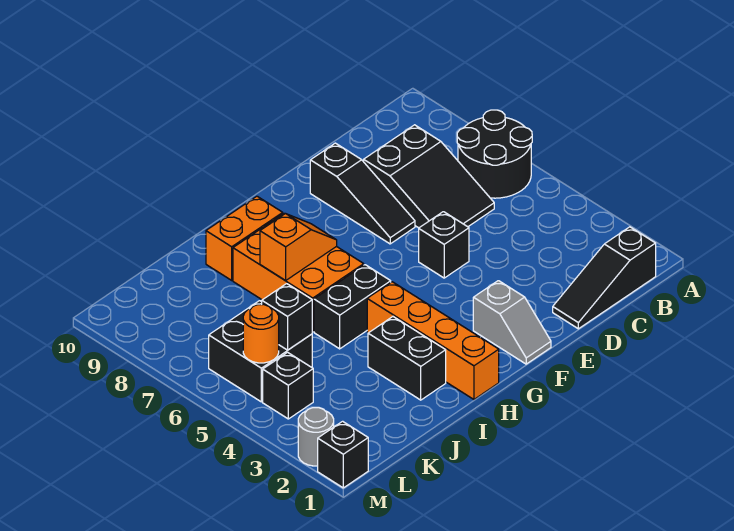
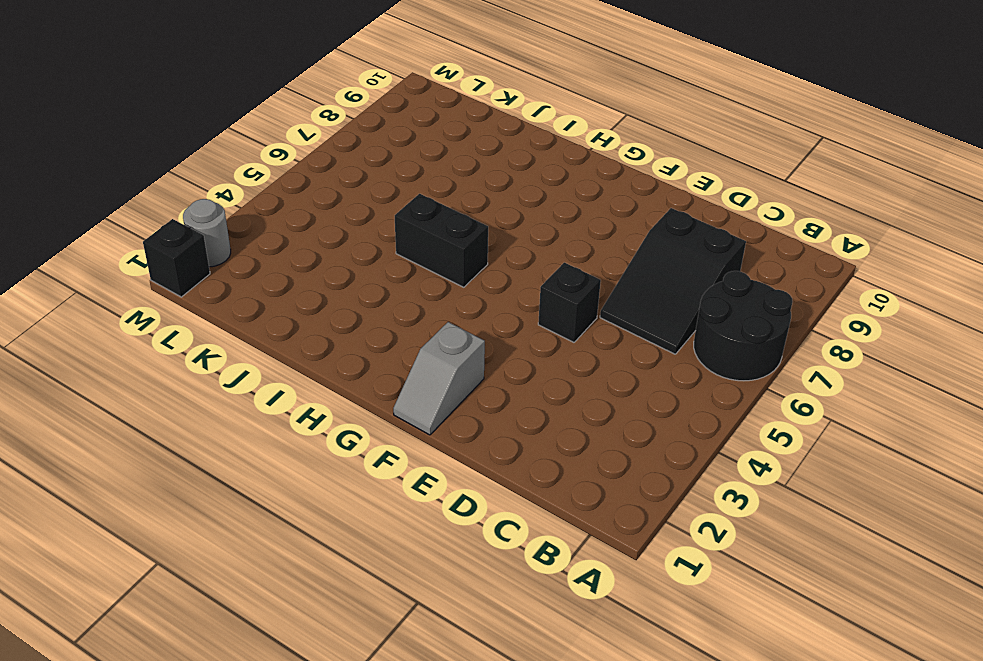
none -> black slope B1:D1 level 1 top B
none -> black slope E7:E9 level 1 top 9
none -> orange brick H1:H4 level 1

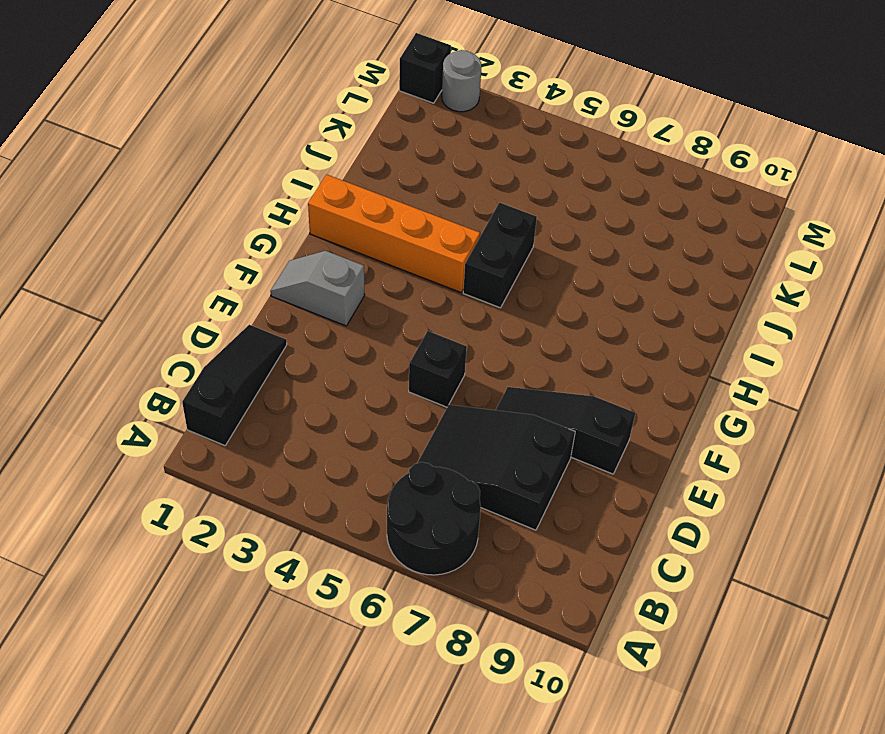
none -> orange brick H6:I8 level 1
none -> orange brick H9:I9 level 1
none -> black brick I2:I3 level 1

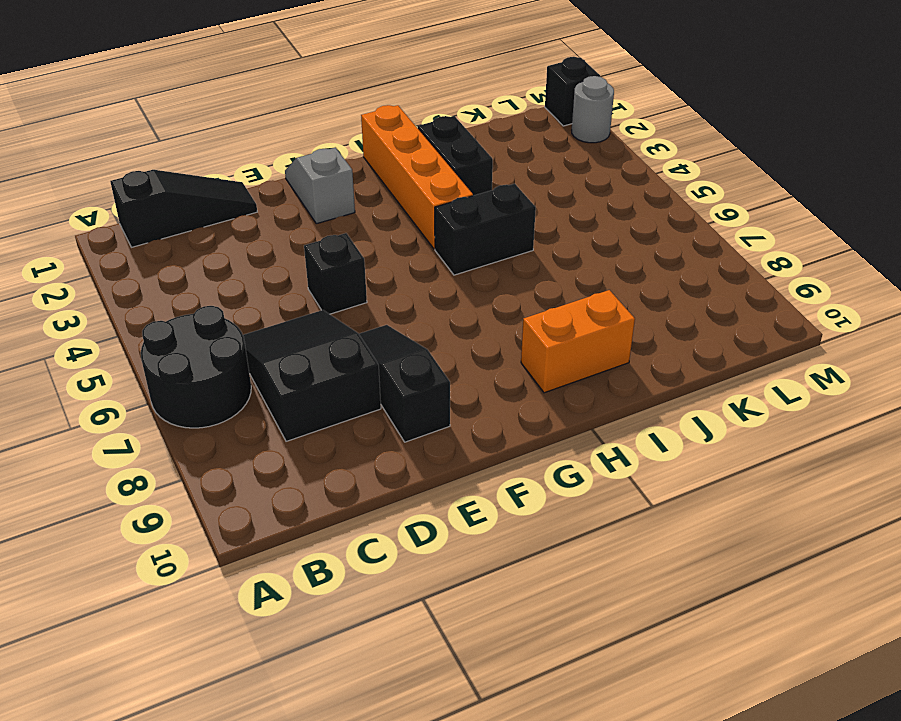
none -> orange brick H6:I8 level 1
none -> black brick K5:L6 level 1
none -> black brick L4 level 1

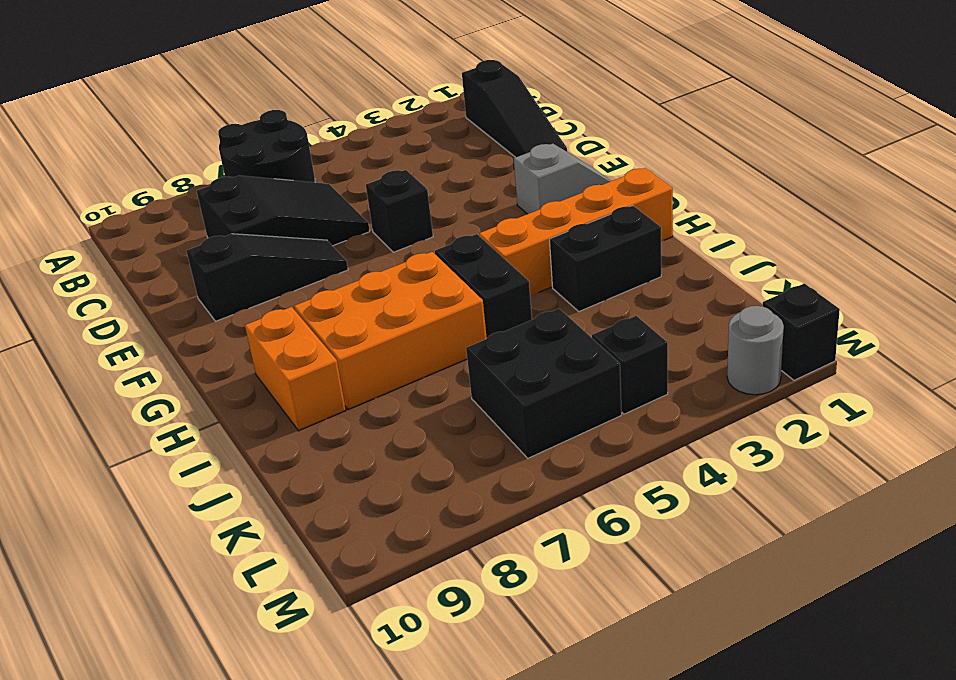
none -> orange slope H7:I7 level 2 top I
none -> black brick K5 level 2
none -> orange round brick L5 level 2

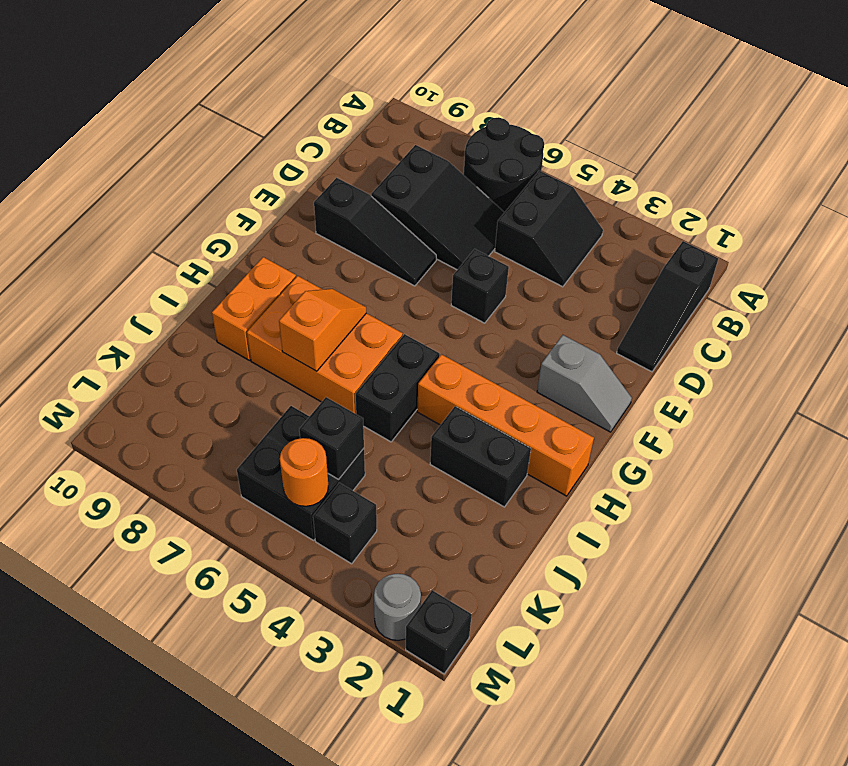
black slope B4:C5 level 1 top 5 -> none

